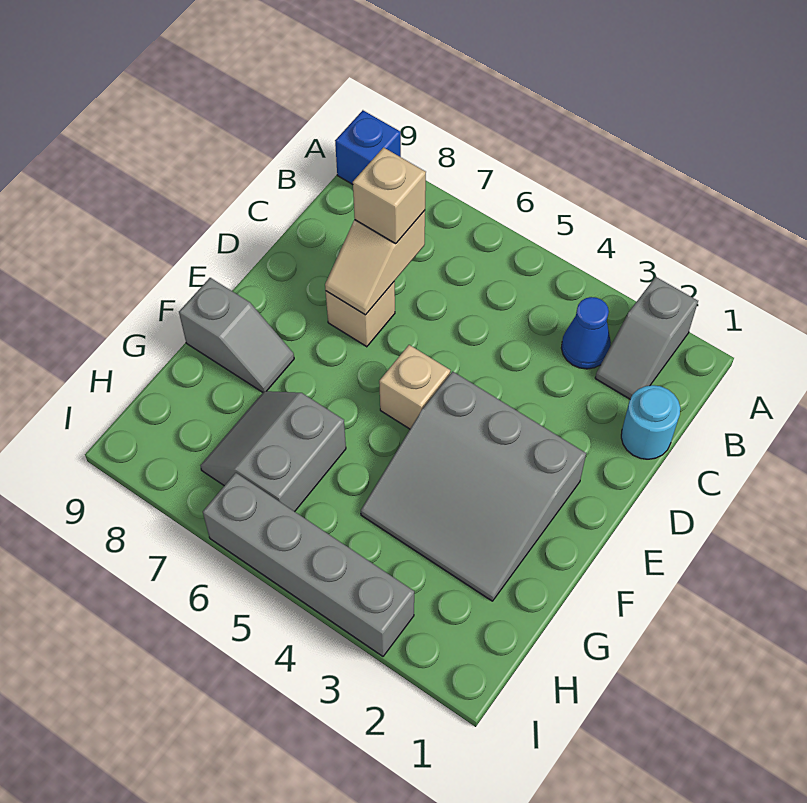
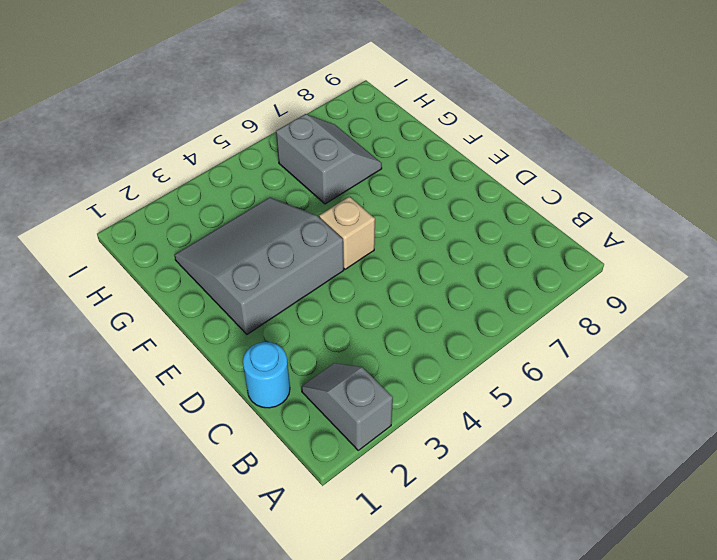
none -> blue brick A9 level 1
none -> blue cone B3 level 1
none -> tan brick D7 level 1

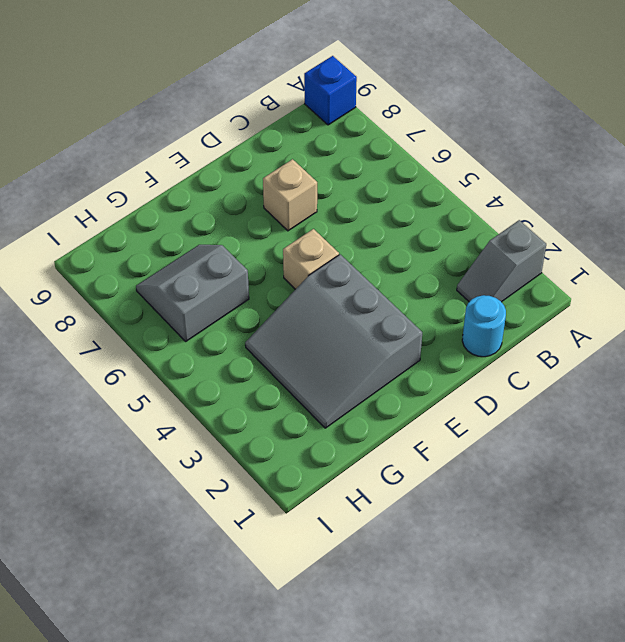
none -> blue cone B3 level 1
none -> grey slope F8:F9 level 1 top 9
none -> grey brick I3:I6 level 1

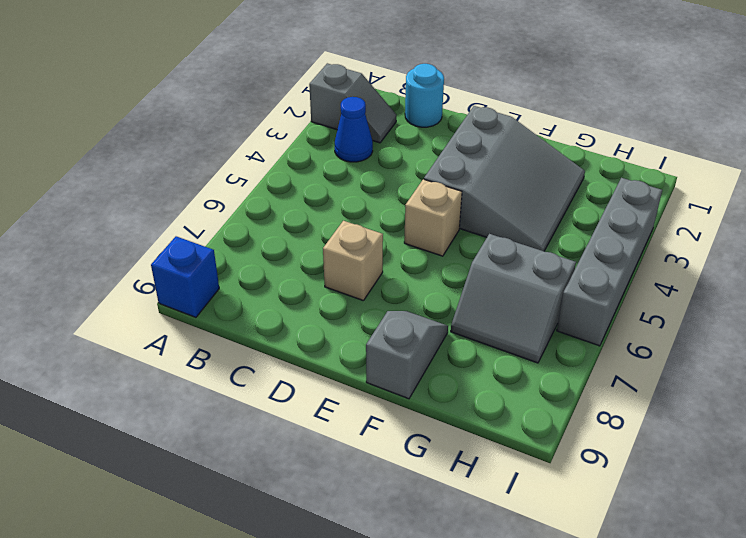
none -> tan slope C7:D7 level 2 top C
none -> tan brick C7 level 3

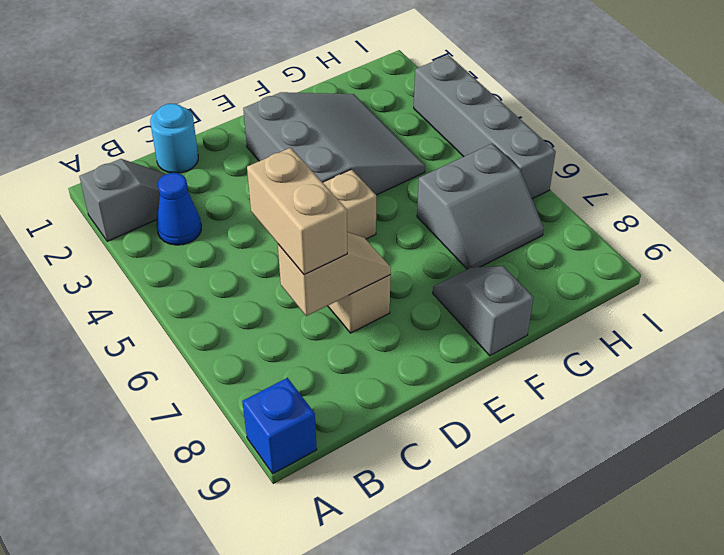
tan brick C6:C7 level 3 -> tan brick C7 level 3

